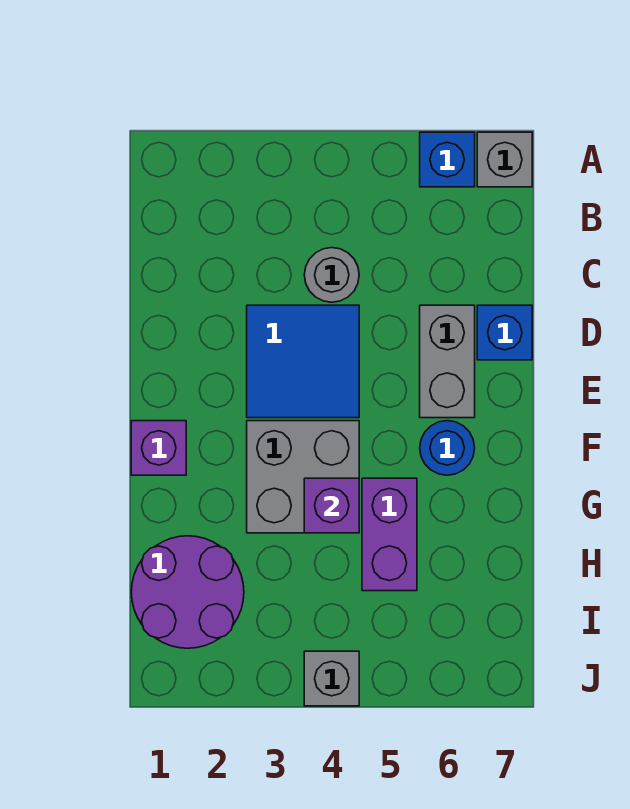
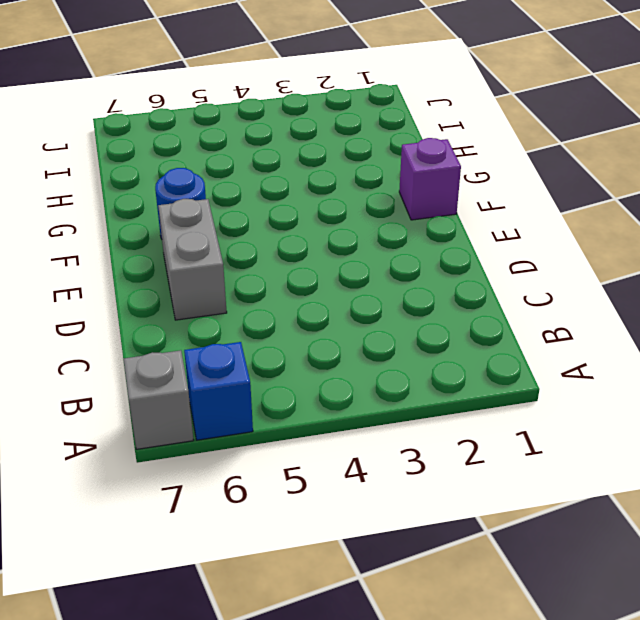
none -> grey round brick C4 level 1
none -> blue tile D3:E4 level 1
none -> blue brick D7 level 1

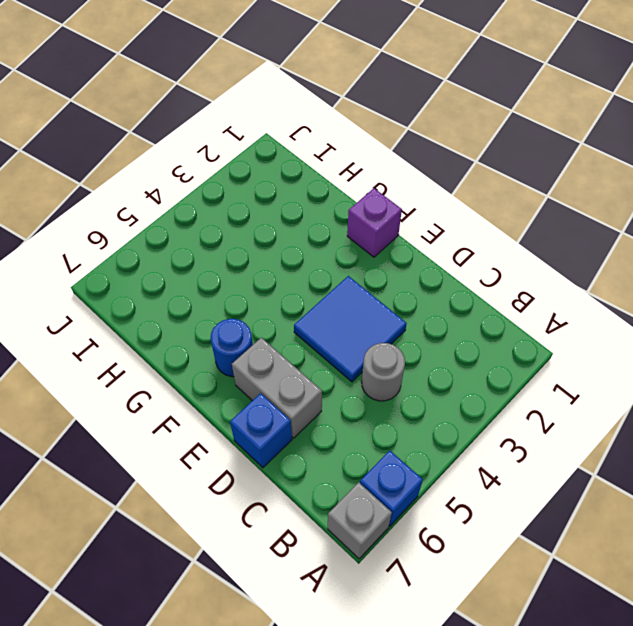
none -> grey brick F3:G4 level 1
none -> purple brick G5:H5 level 1
none -> purple round brick H1:I2 level 1

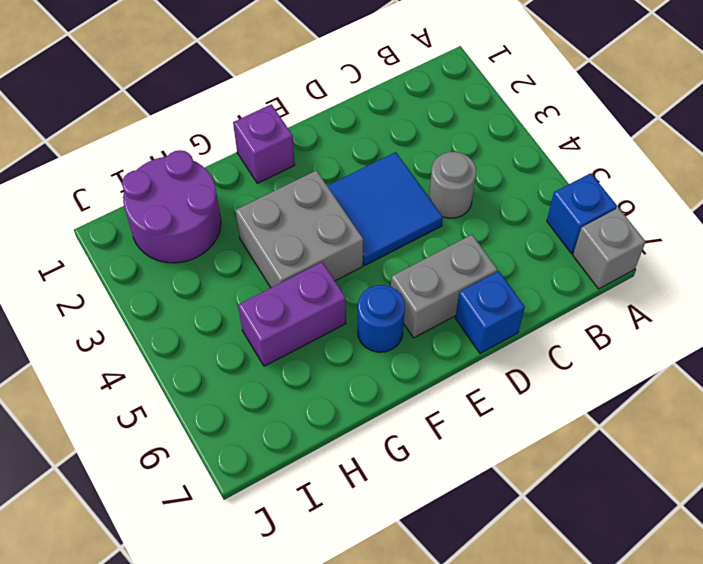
none -> grey brick J4 level 1
none -> purple brick G4 level 2

